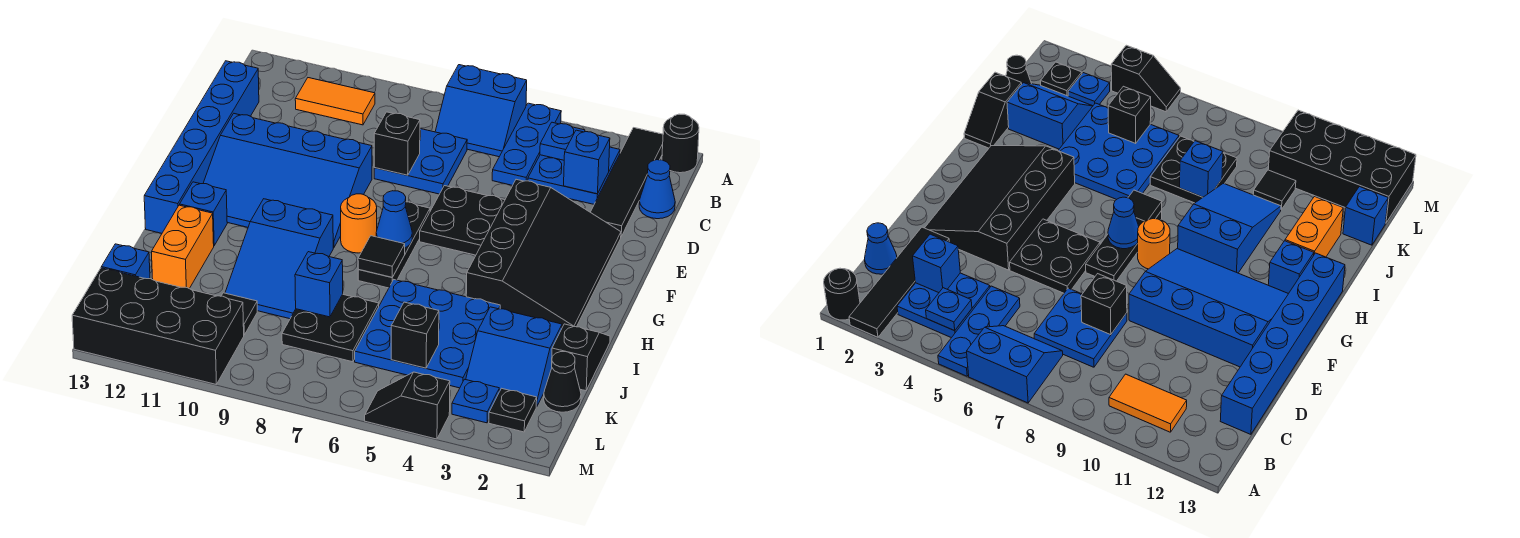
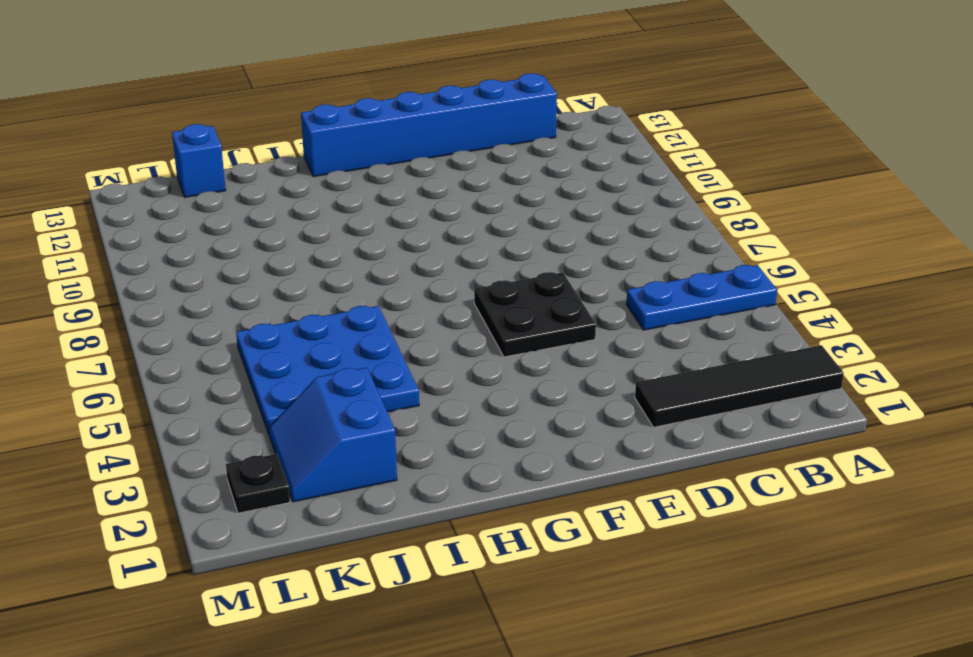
none -> black round brick A1 level 1
none -> blue slope A6:B7 level 1 top A
none -> blue plate B3:C4 level 1
none -> orange tile B10:B11 level 1

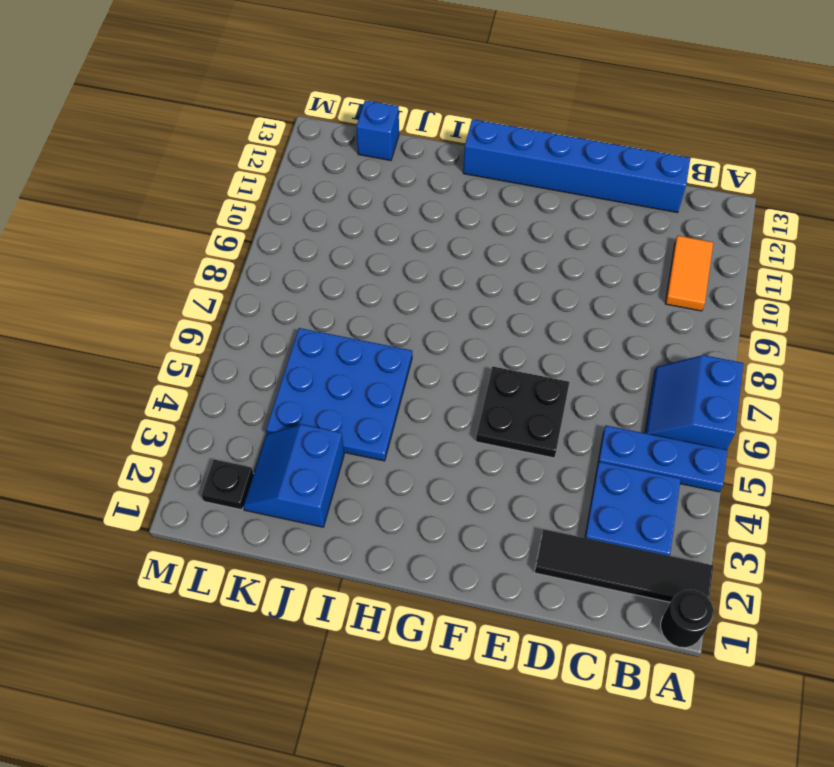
none -> blue cone C1 level 1
none -> blue plate C7:D8 level 1
none -> black slope E2:H4 level 1 top 4
none -> blue slope E9:G12 level 1 top E

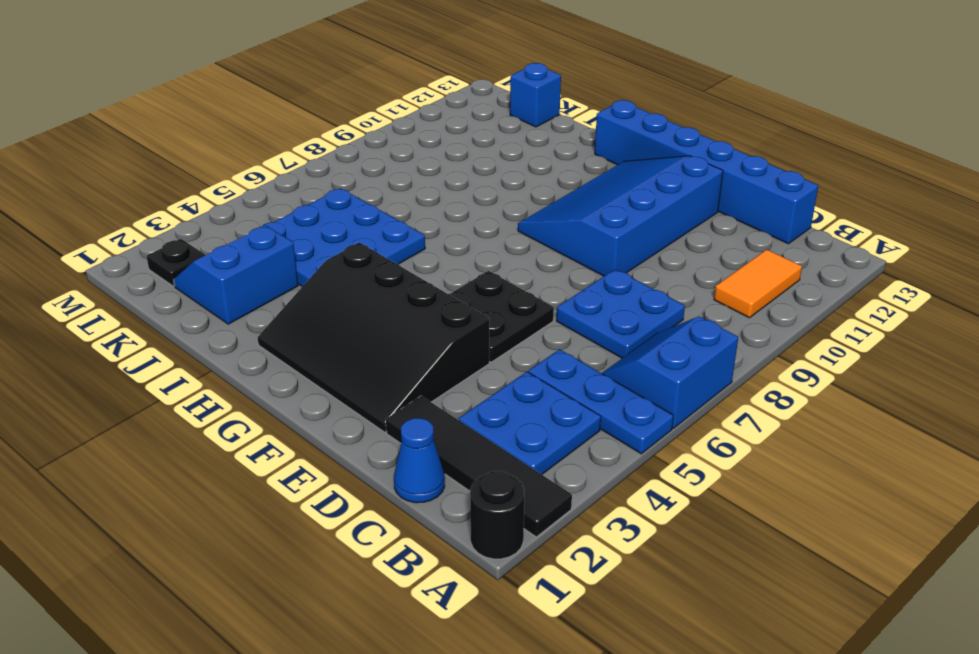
none -> black plate F7:H7 level 1
none -> orange round brick G8 level 1
none -> blue slope H9:J10 level 1 top H
none -> blue brick H12 level 1

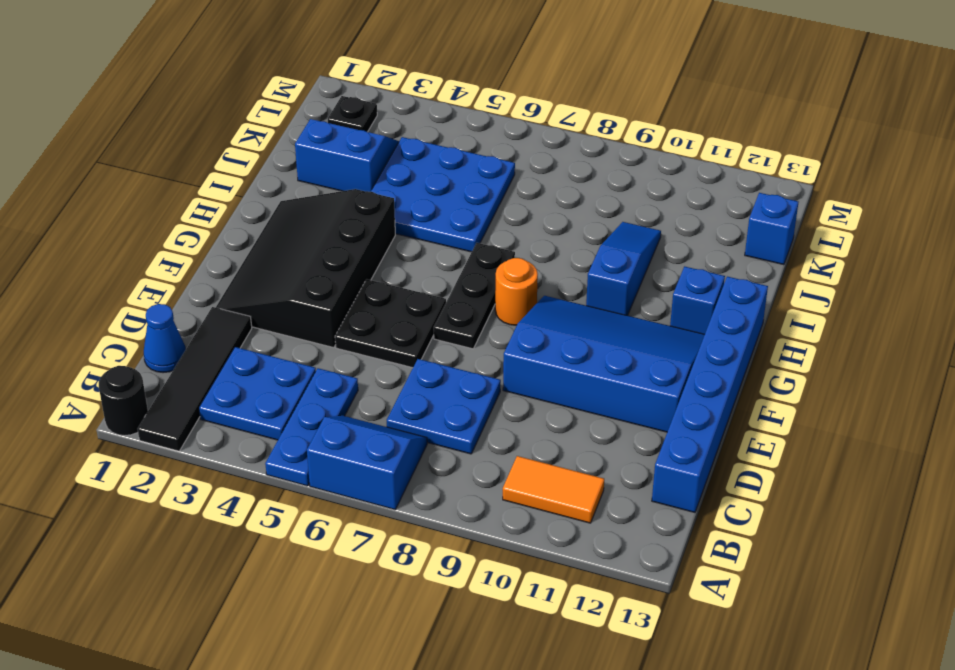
blue slope H10:J10 level 1 top H -> blue slope H9:J10 level 1 top H
none -> black slope I1:J1 level 1 top J
none -> orange brick I12:J12 level 1
none -> black plate J7:K8 level 1
none -> black cone K1 level 1

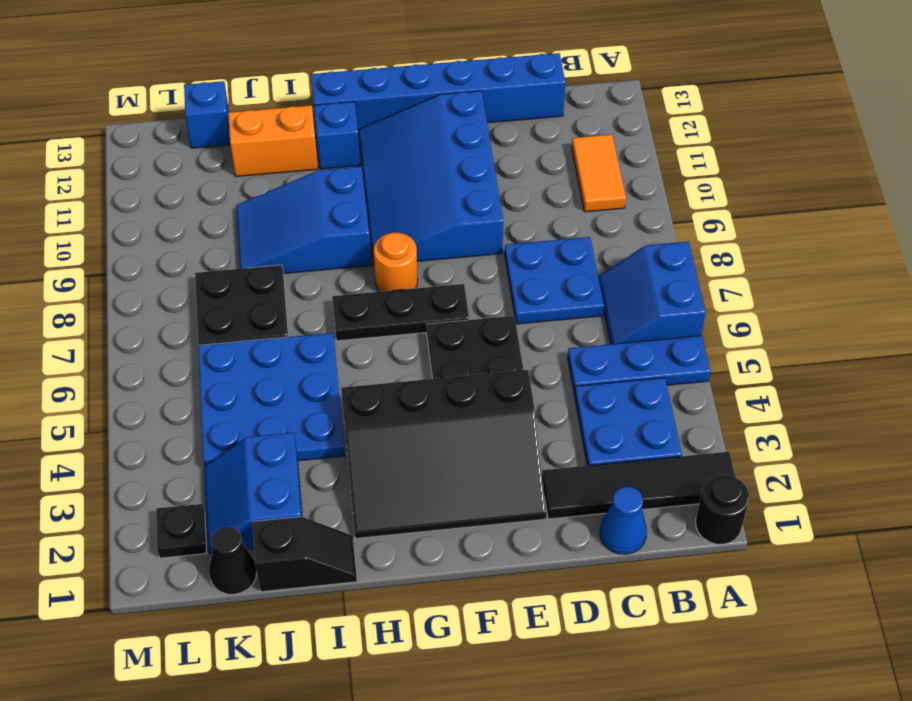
none -> black tile K10 level 1
none -> blue plate L3 level 1
none -> black brick L10:M13 level 1
none -> black slope M4:M5 level 1 top 4

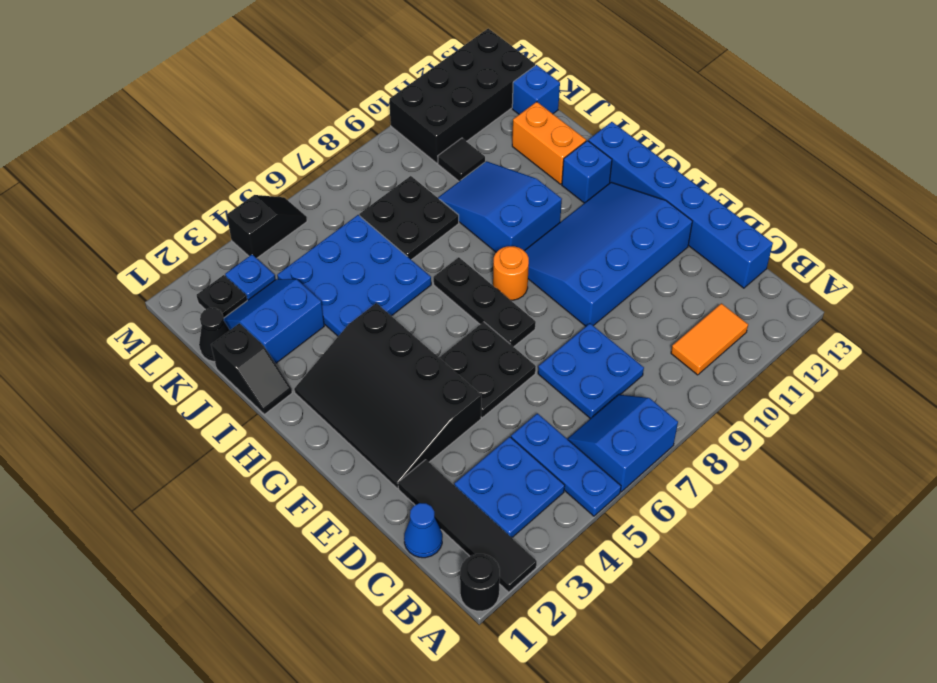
none -> blue plate B4 level 2
none -> blue brick C3 level 2
none -> black brick D8 level 2
none -> blue cone G7 level 2

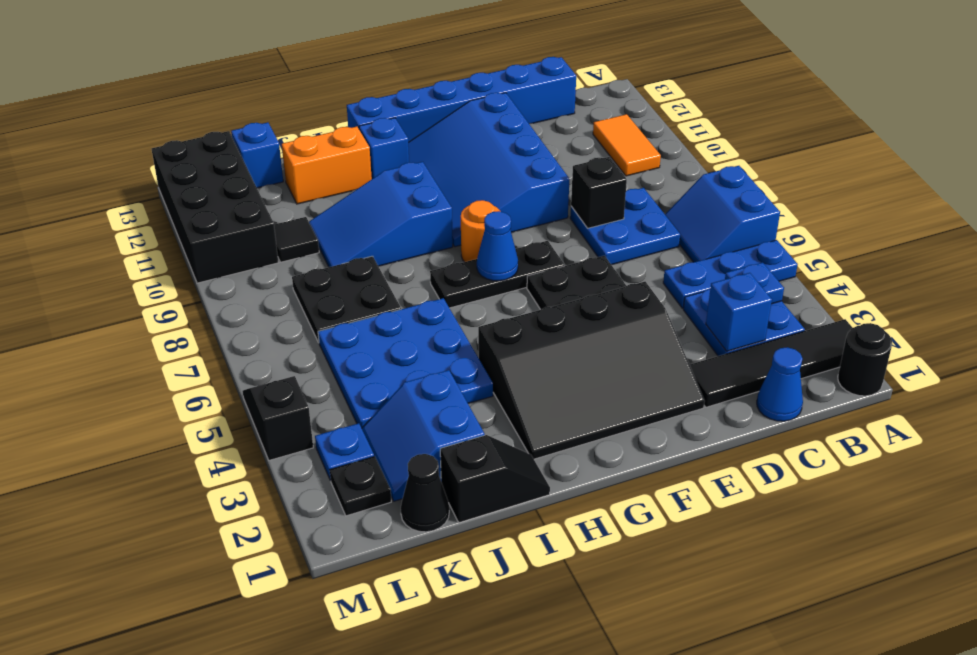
none -> black tile H7 level 2
none -> blue brick J8 level 2
none -> black brick K5 level 2

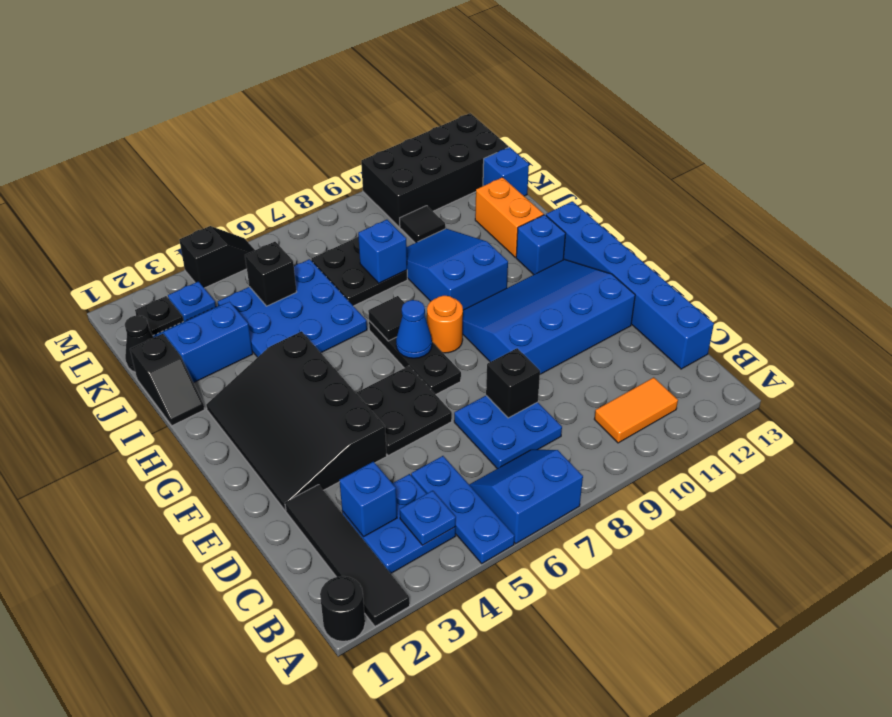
none -> blue cone C1 level 1

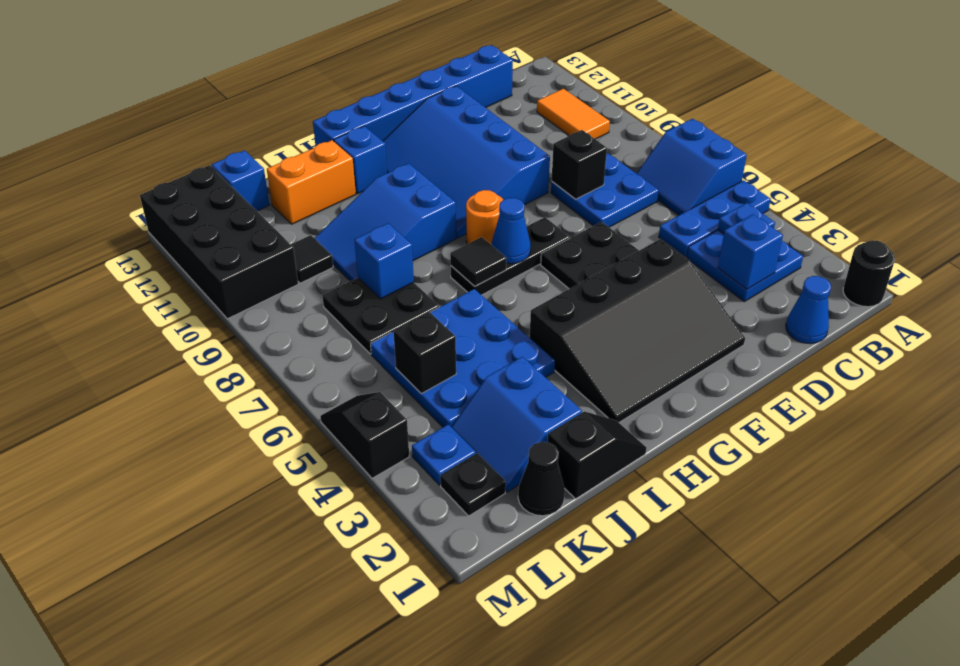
none -> black tile A2:D2 level 1

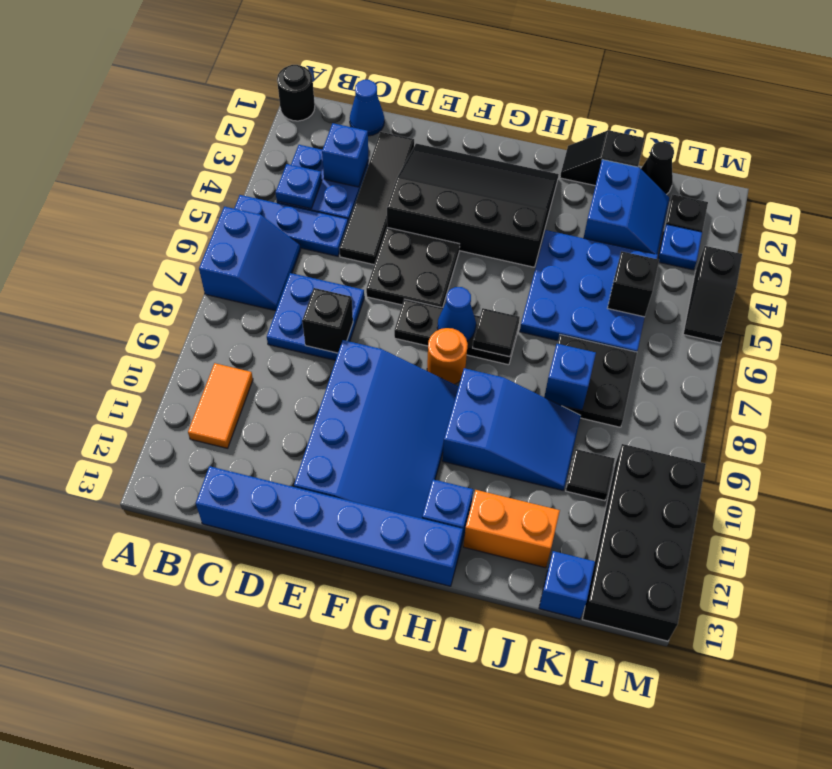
black tile D2:D5 level 1 -> black tile A2:D2 level 1

